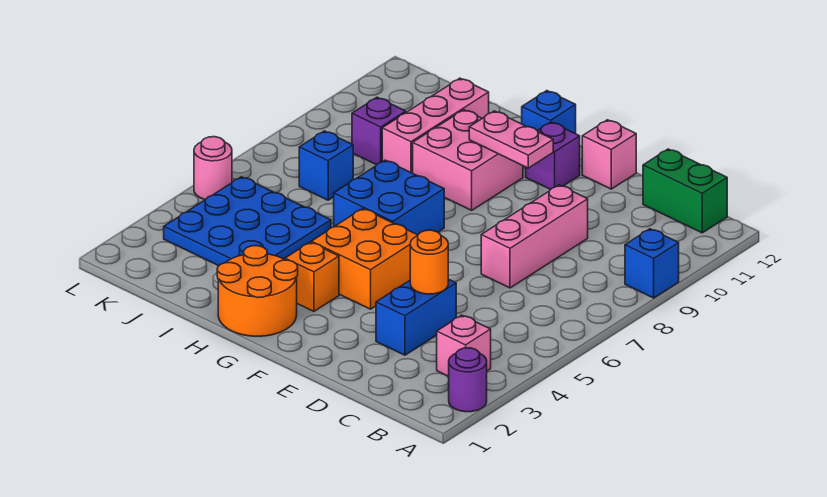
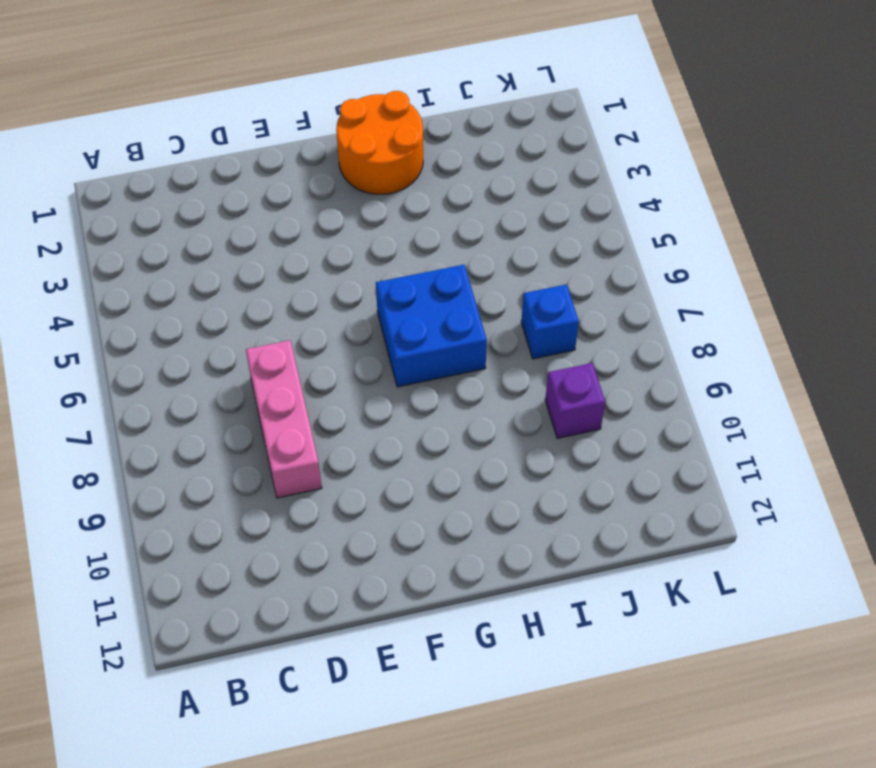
none -> purple round brick A2 level 1
none -> blue brick A9 level 1
none -> pink brick B3 level 1

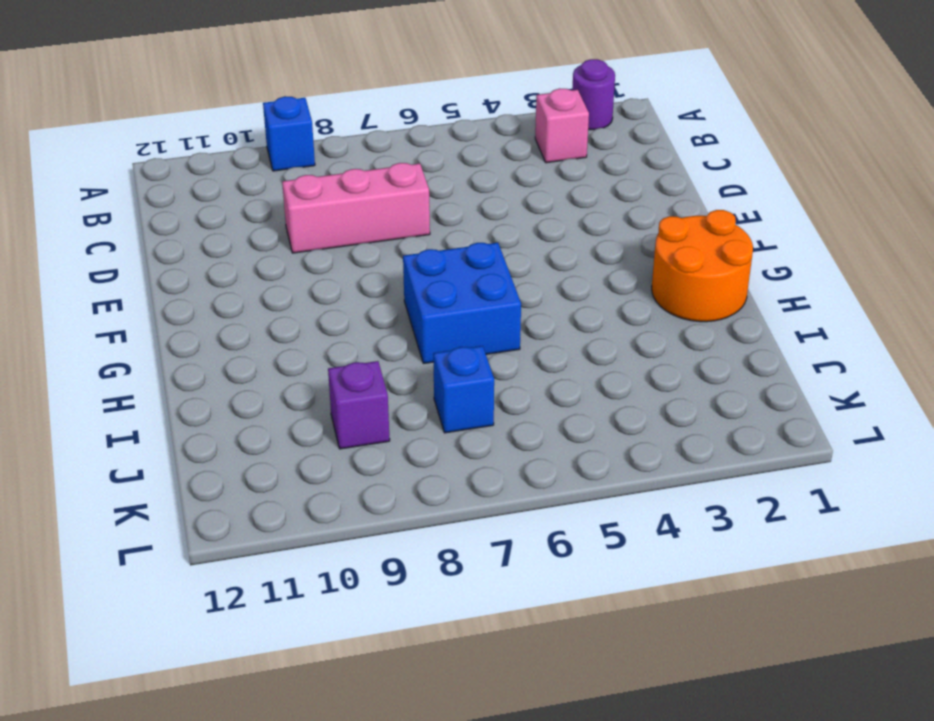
none -> green brick B12:C12 level 1
none -> blue brick D3:D4 level 1
none -> pink brick E12 level 1

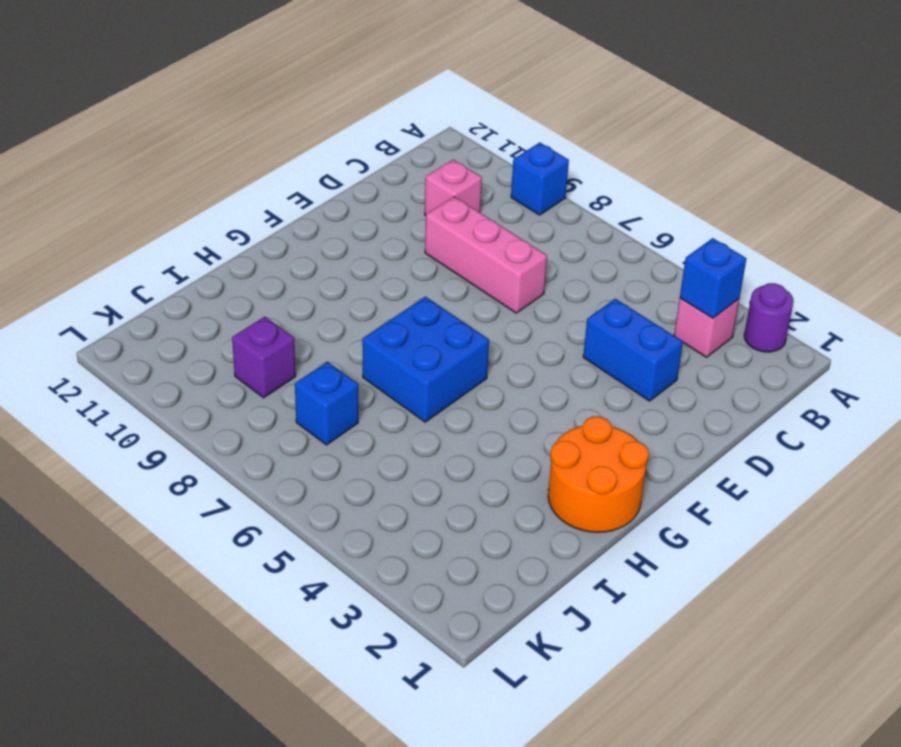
blue brick B3 level 2 -> blue brick G12 level 1
pink brick C10 level 1 -> pink brick E12 level 1
none -> green brick B12:C12 level 1
none -> orange brick F4:G5 level 1
none -> purple brick F11 level 1

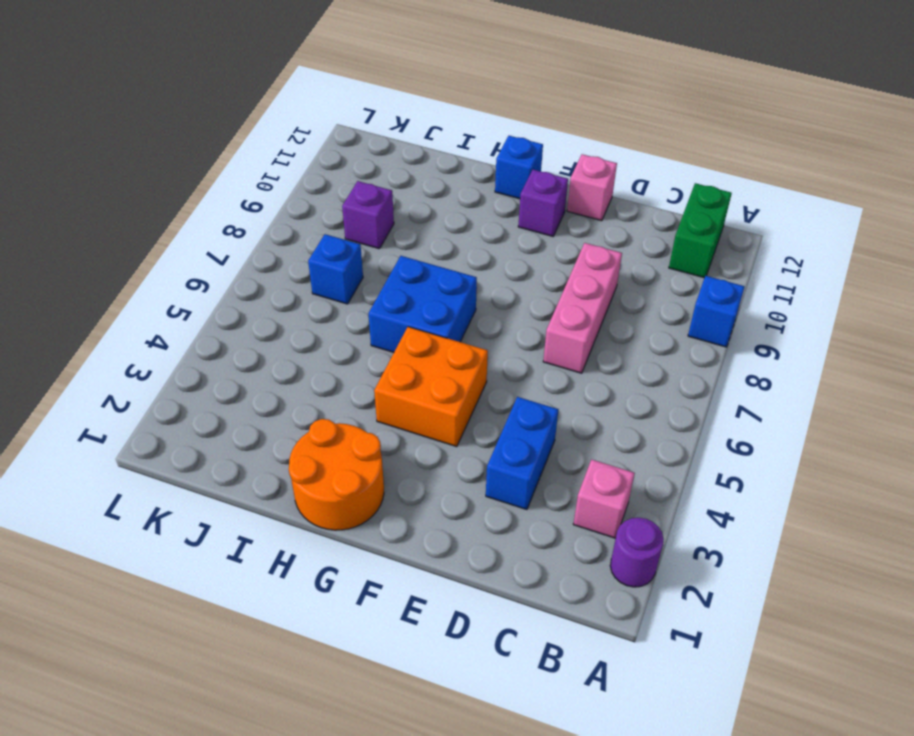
green brick B11:B12 level 1 -> green brick B12:C12 level 1
none -> orange brick G3 level 1
none -> pink brick G9:H10 level 1
none -> blue plate I3:K5 level 1

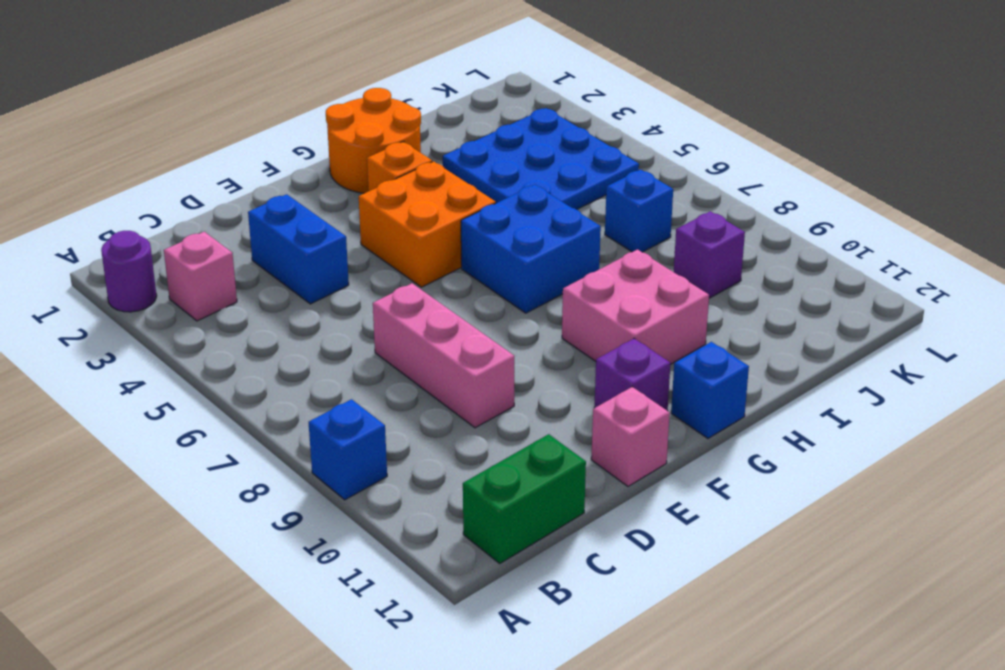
none -> pink brick I9:I11 level 1
none -> pink round brick L5 level 1
none -> orange round brick D4 level 2

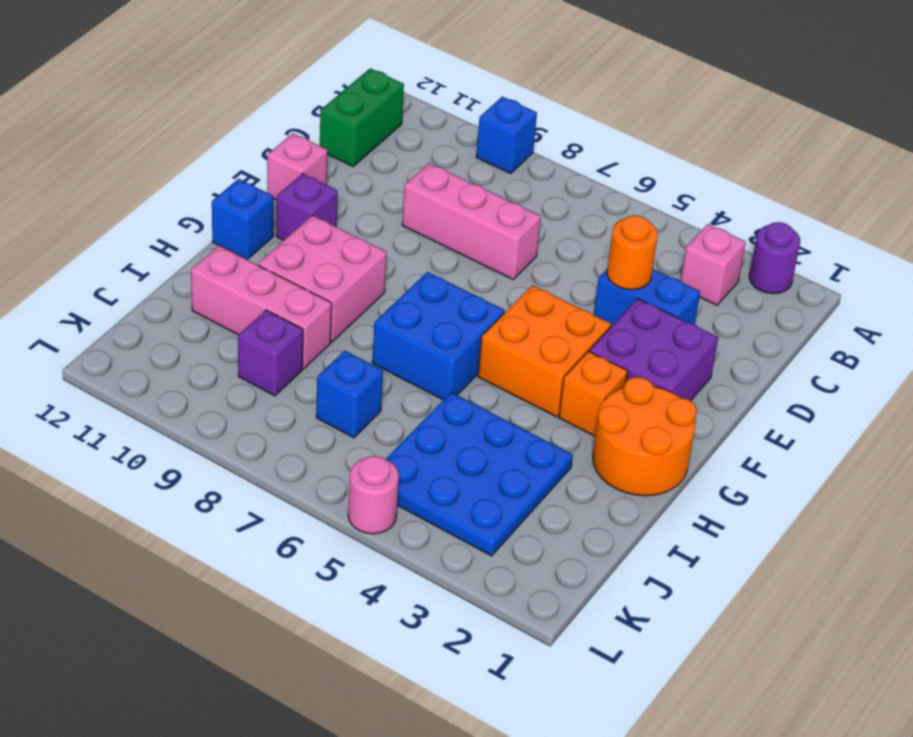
purple brick E2:F3 level 1 -> none
none -> pink plate F10:G10 level 2

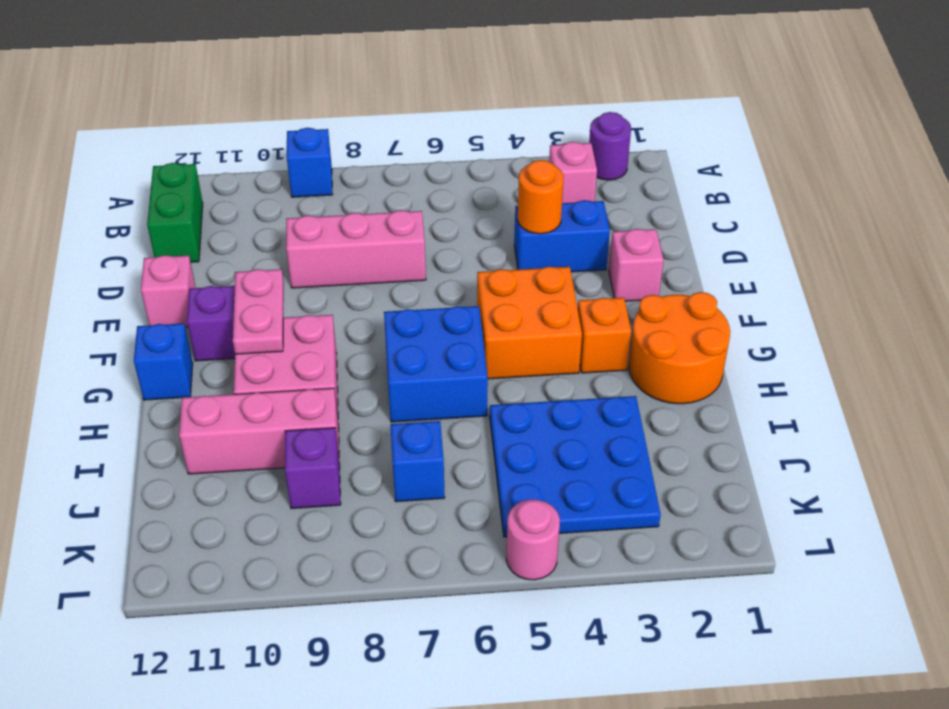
pink brick E2 level 1 -> none

